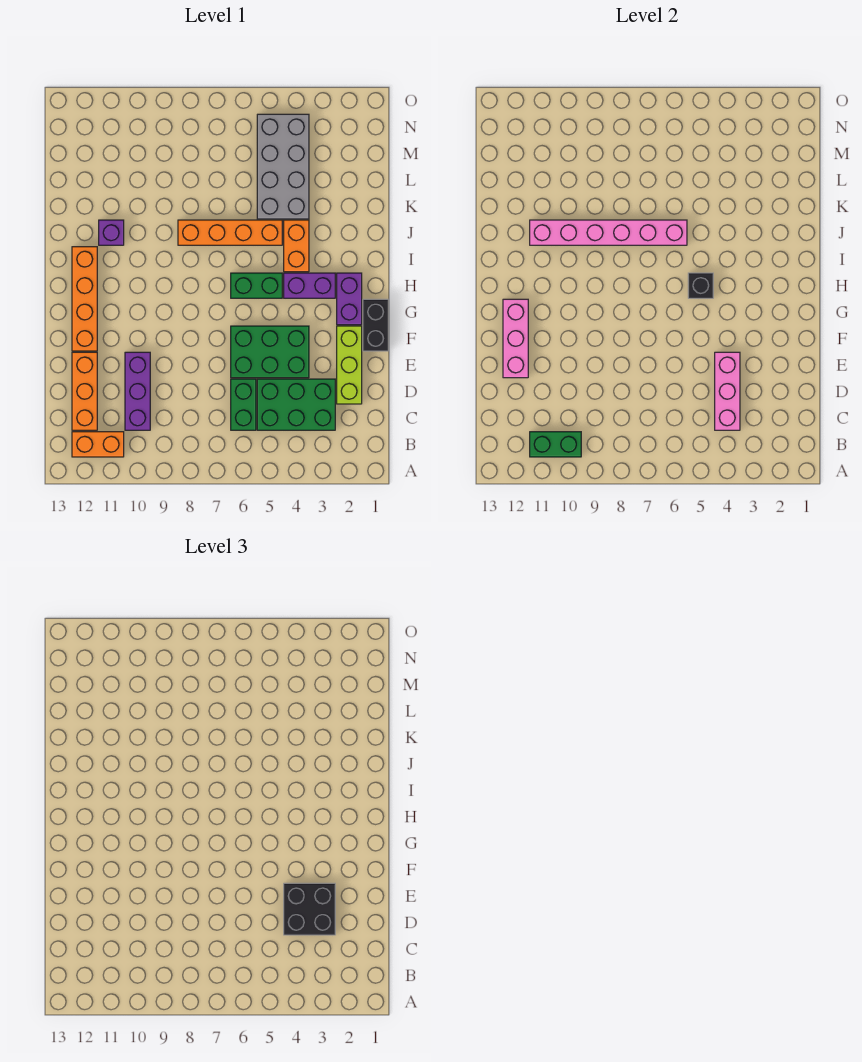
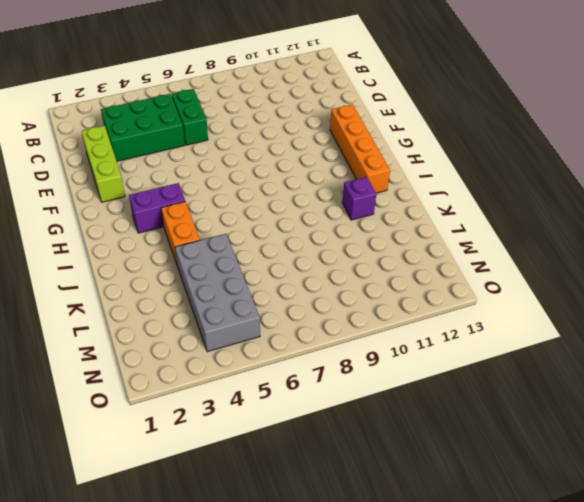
none -> orange brick B11:B12 level 1
none -> purple brick C10:E10 level 1
none -> orange brick C12:E12 level 1

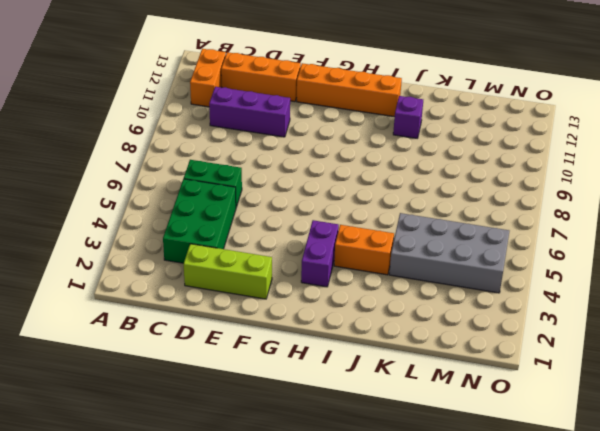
none -> green brick E4:F6 level 1
none -> black brick F1:G1 level 1
none -> purple brick G2:H2 level 1

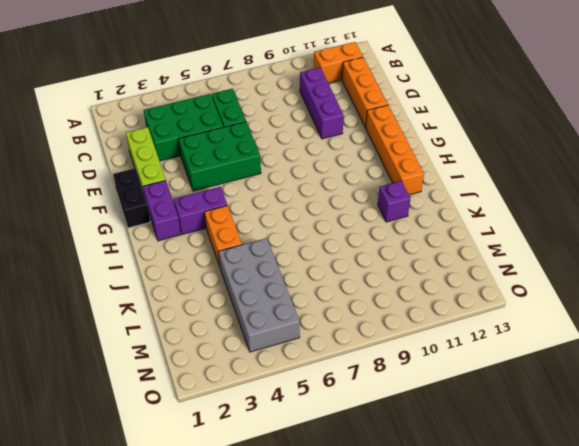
none -> green brick H5:H6 level 1
none -> orange brick J5:J8 level 1
none -> green brick B10:B11 level 2

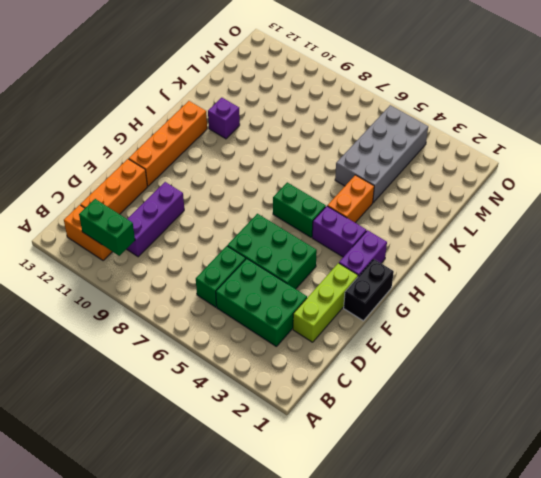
none -> orange brick J5:J8 level 1
none -> pink brick C4:E4 level 2
none -> pink brick E12:G12 level 2

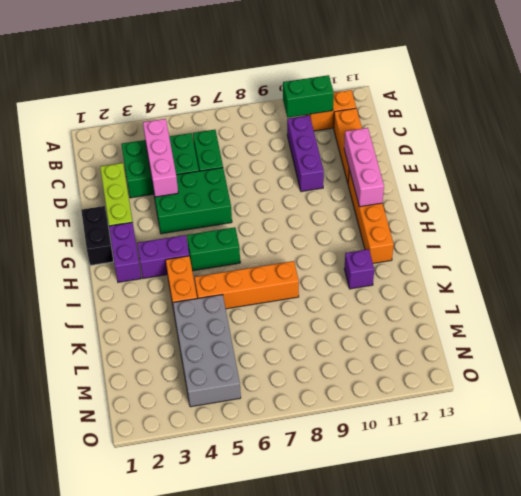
none -> black brick H5 level 2
none -> pink brick J6:J11 level 2
none -> black brick D3:E4 level 3

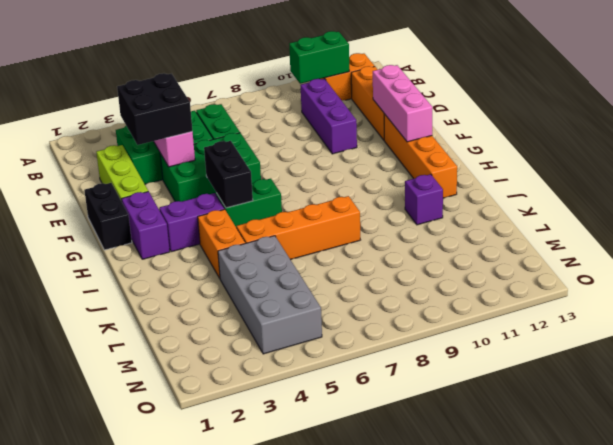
black brick G5:H5 level 2 -> black brick H5 level 2
none -> pink brick J6:J11 level 2

